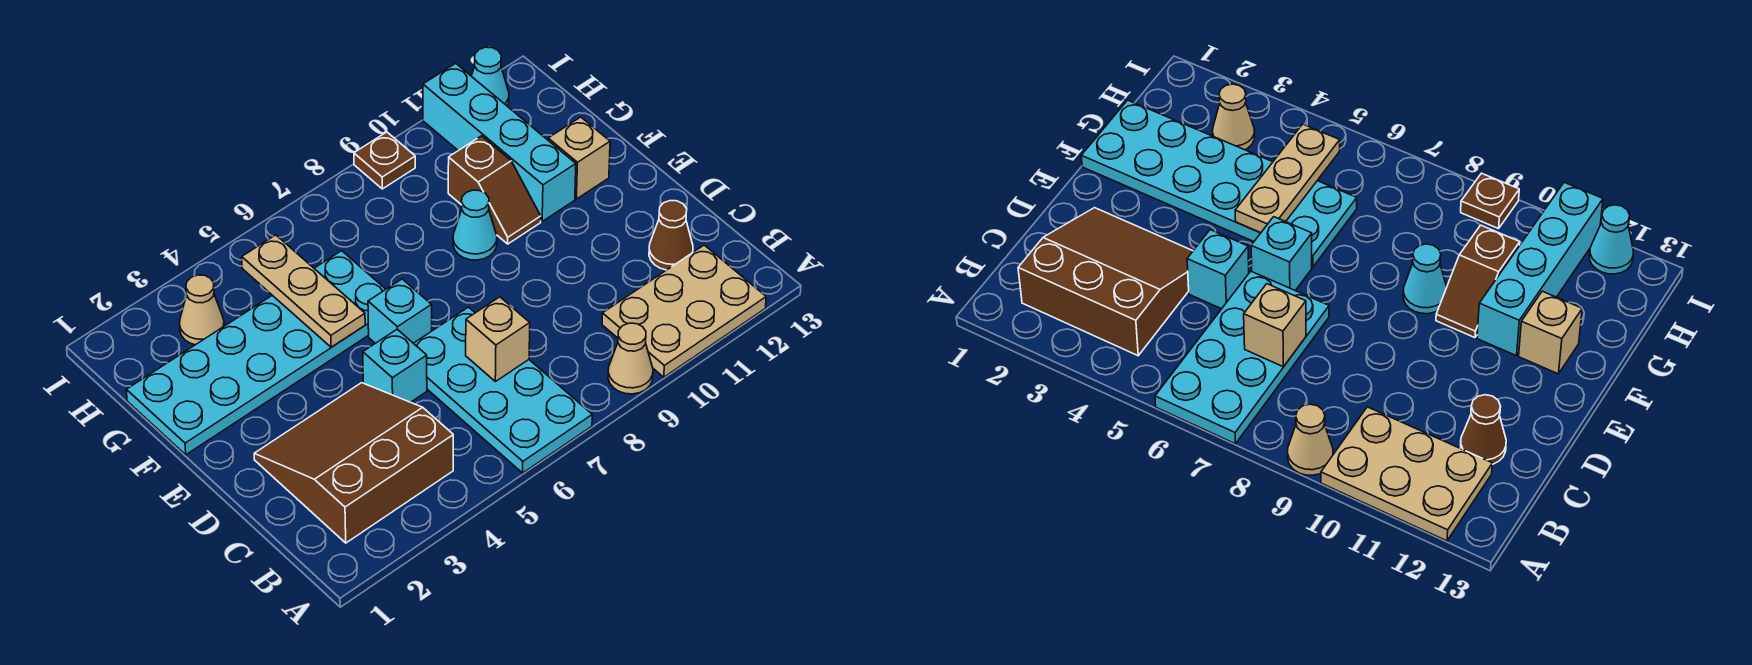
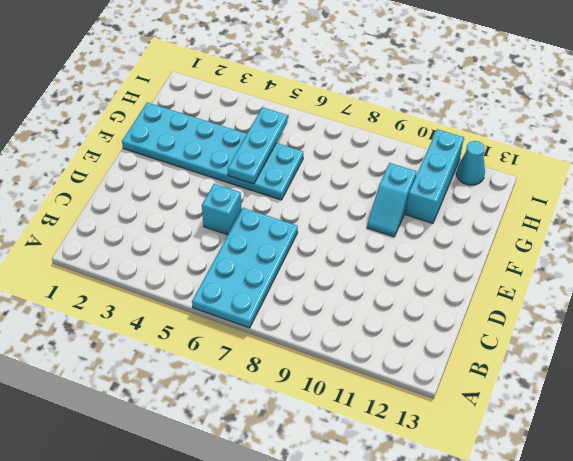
cyan plate F5:H5 level 2 -> tan plate F5:H5 level 2
cyan slope F10:G10 level 1 top G -> brown slope F10:G10 level 1 top G
cyan brick G11:I11 level 1 -> cyan brick F11:I11 level 1
none -> tan cone A9 level 1
none -> tan plate A10:B12 level 1
none -> brown slope B2:D4 level 1 top B

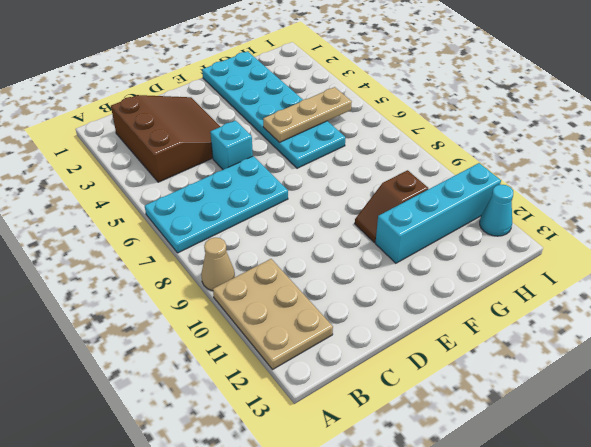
none -> brown cone C12 level 1
none -> cyan brick E6 level 1
none -> cyan cone F9 level 1

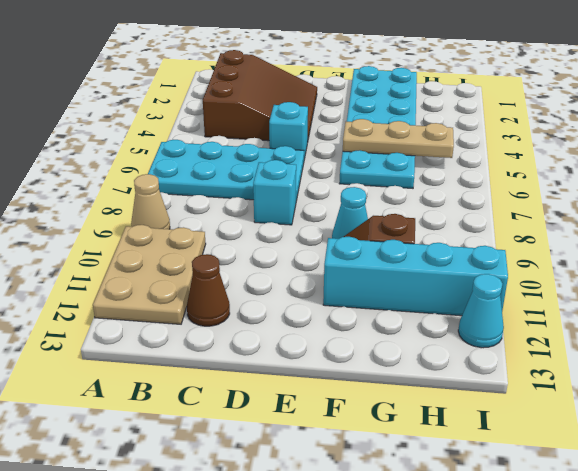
cyan brick D8 level 1 -> cyan brick E6 level 1
none -> tan brick F12 level 1
none -> tan cone H3 level 1
none -> brown plate I9 level 1

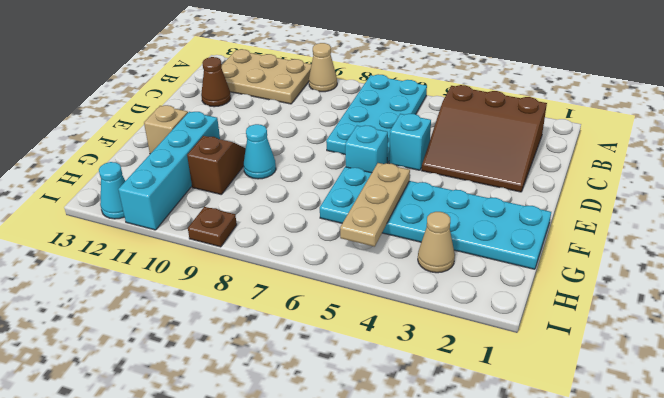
none -> tan brick C7 level 2

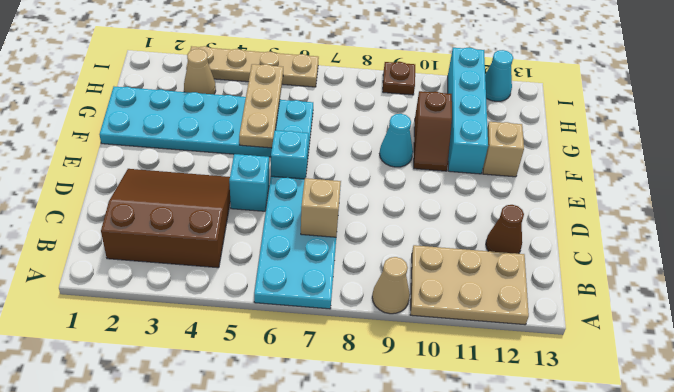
tan plate I3:I6 level 1 -> none

